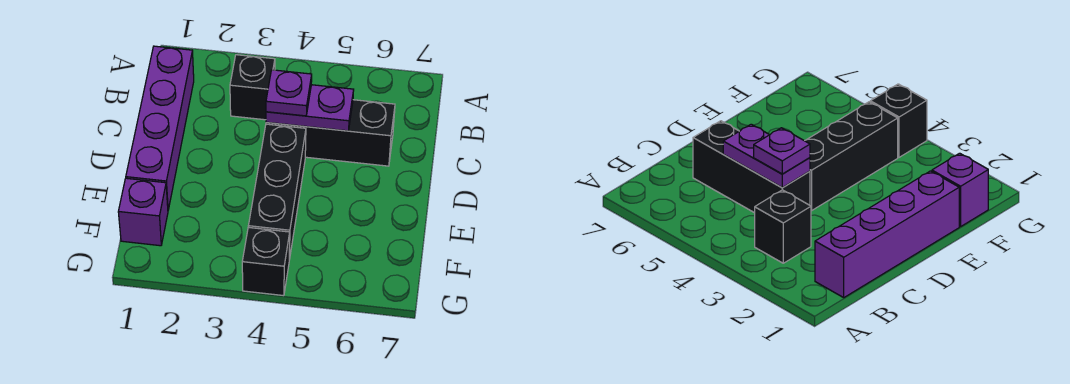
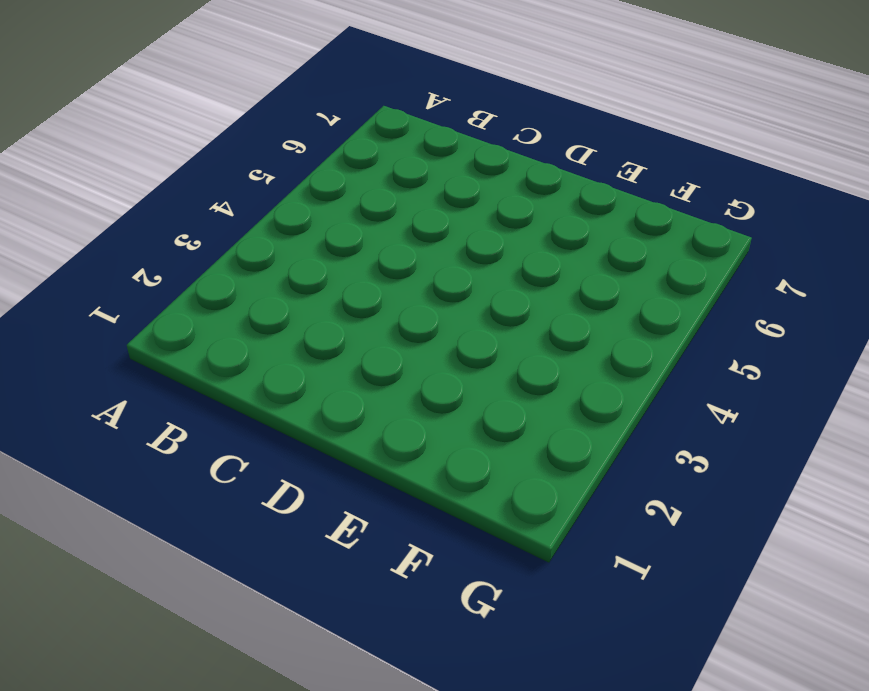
none -> purple brick B1:E1 level 1
none -> black brick B3 level 1

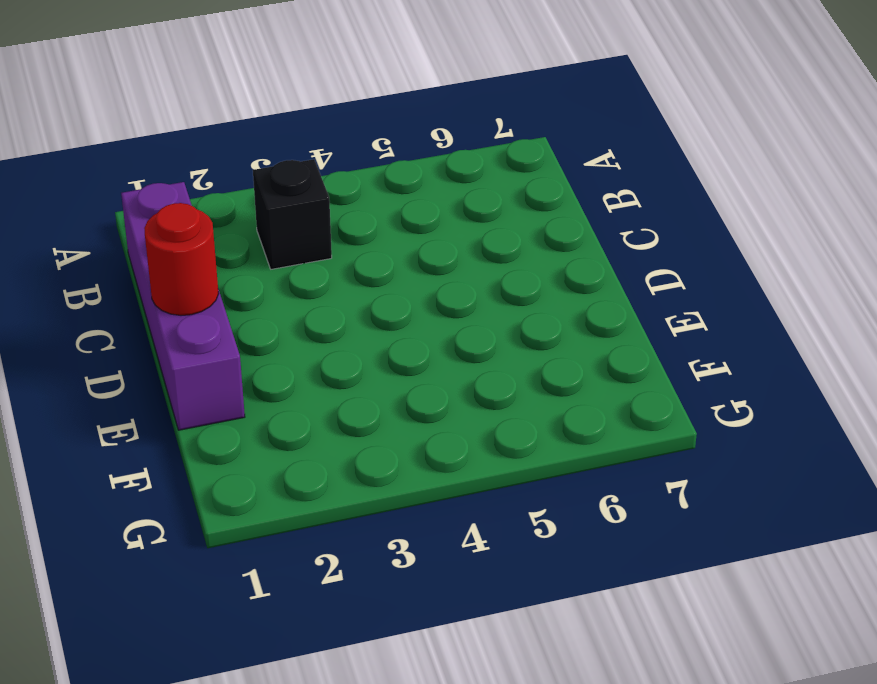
red round brick D1 level 2 -> none
none -> black brick C4:C6 level 1
none -> black brick D4:F4 level 1

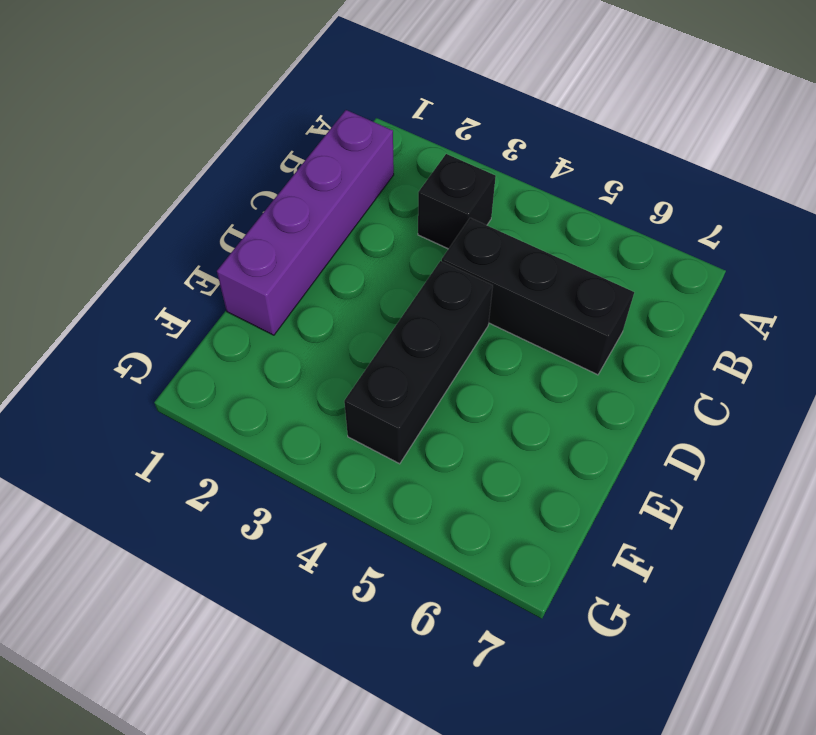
none -> purple brick F1 level 1
none -> black brick G4 level 1

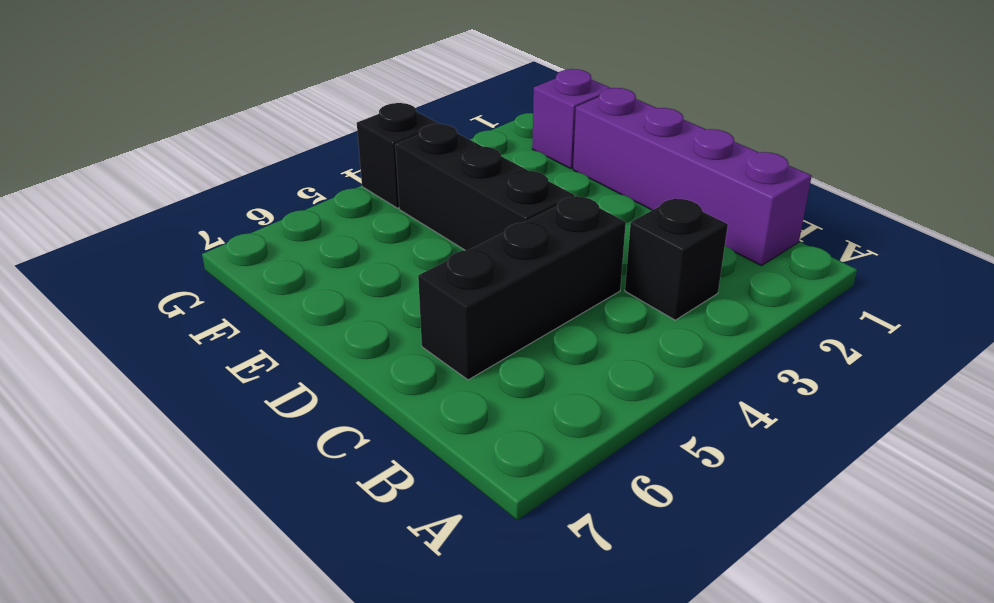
none -> purple plate C4:C5 level 2
none -> purple plate C4 level 3

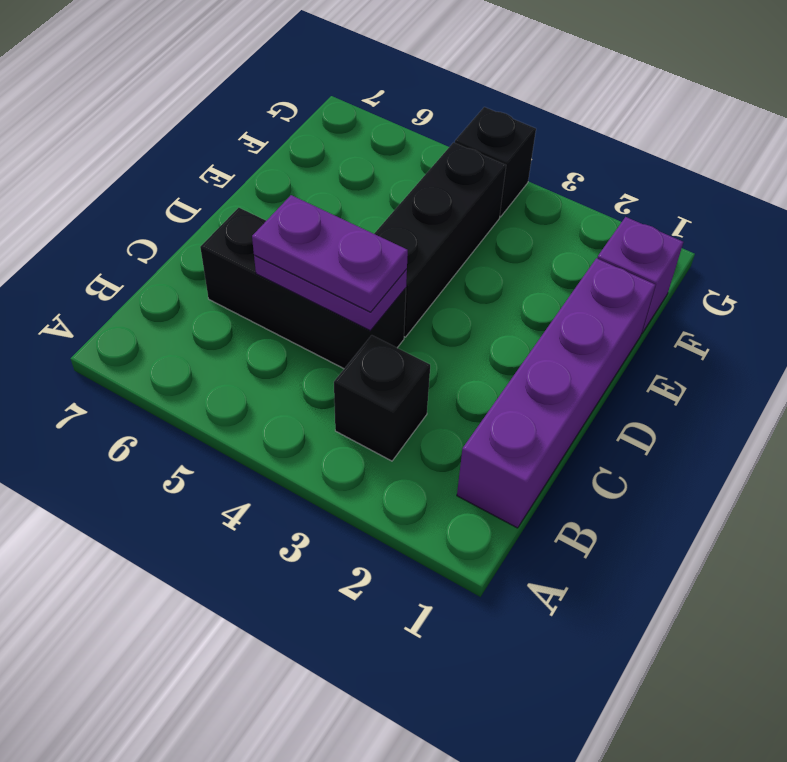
purple plate C4:C5 level 3 -> purple plate C4 level 3

